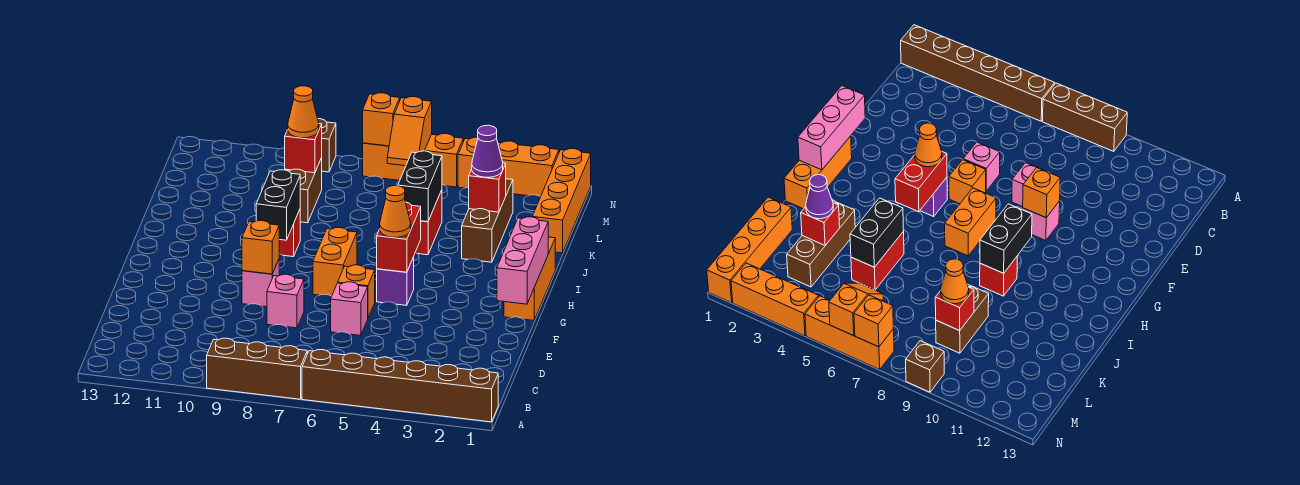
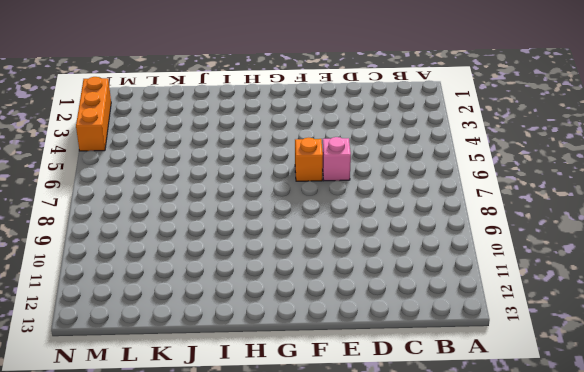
none -> brown brick A1:A6 level 1
none -> brown brick A7:A9 level 1
none -> pink brick E8 level 1

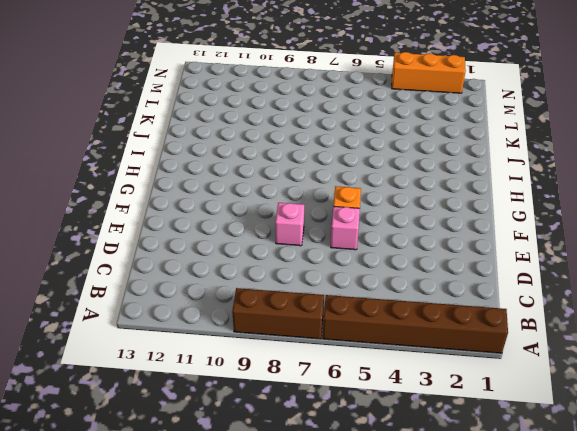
none -> pink brick F9 level 1
none -> orange brick G1:I1 level 1
none -> purple brick G5 level 1

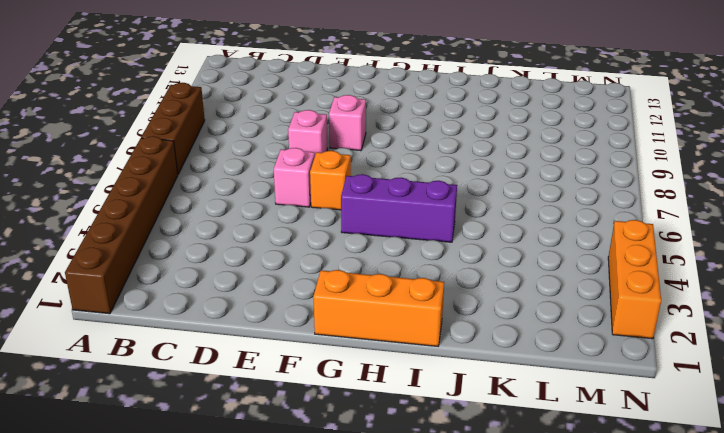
purple brick G5:I5 level 1 -> purple brick G5 level 1
none -> orange brick G7:H7 level 1
none -> red brick I9 level 1
none -> brown brick J3:L3 level 1

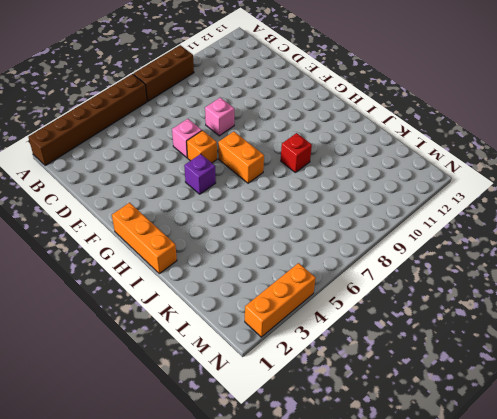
none -> pink brick F9 level 1
none -> brown brick J3:L3 level 1
none -> red brick J5:K5 level 1

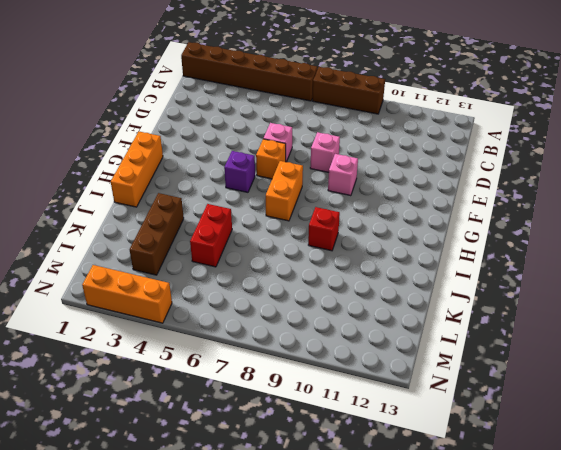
none -> orange brick K1:N1 level 1
none -> brown brick K9:L9 level 1
none -> orange brick N5:N7 level 1

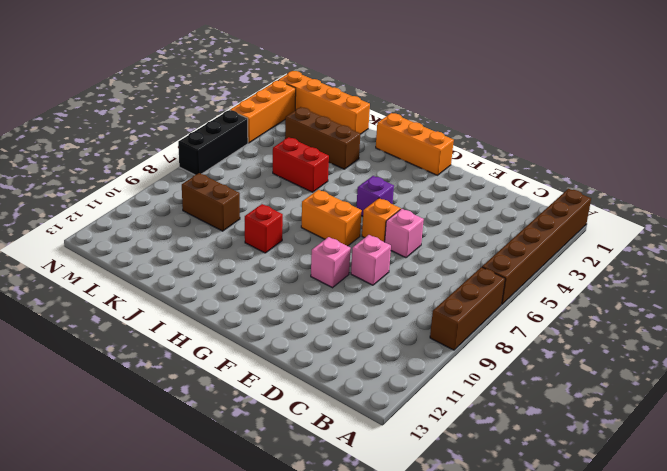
black brick N5:N7 level 1 -> orange brick N5:N7 level 1
none -> brown brick N9 level 1
none -> pink brick F1:H1 level 2
none -> orange brick F9 level 2

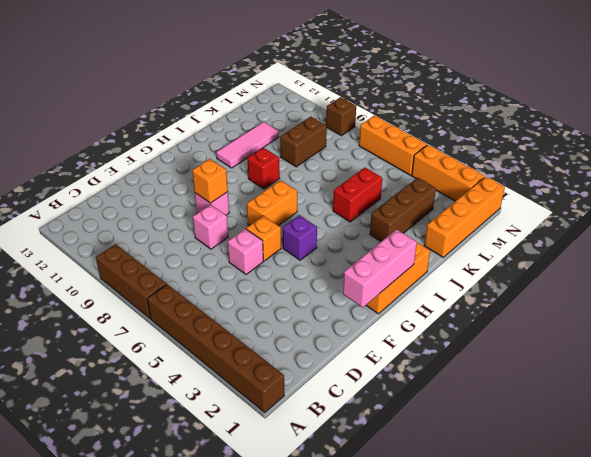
pink tile I11:K11 level 1 -> none
none -> red brick G5:H5 level 2
none -> black brick H9:I9 level 2
none -> black brick J5:K5 level 2

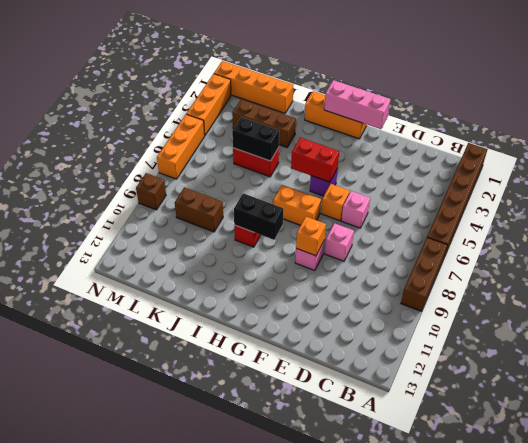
none -> red brick K3 level 2
none -> red brick L9 level 2
none -> orange slope M6:N6 level 2 top N

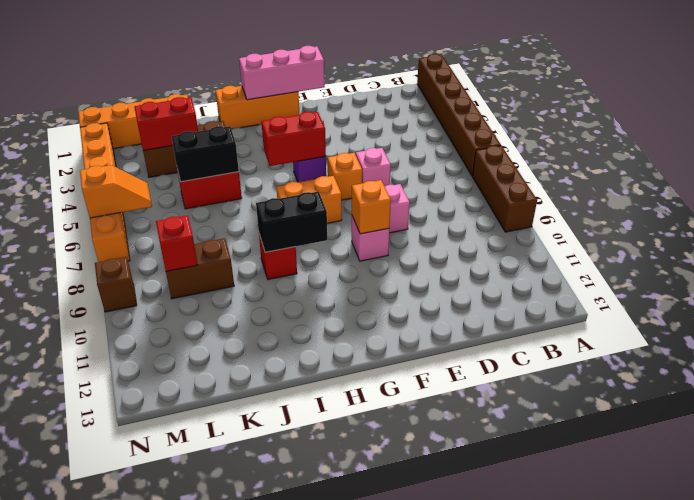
red brick K3:L3 level 2 -> red brick K3 level 2
none -> orange brick N7 level 2
none -> orange cone G5 level 3
none -> purple cone K3 level 3

